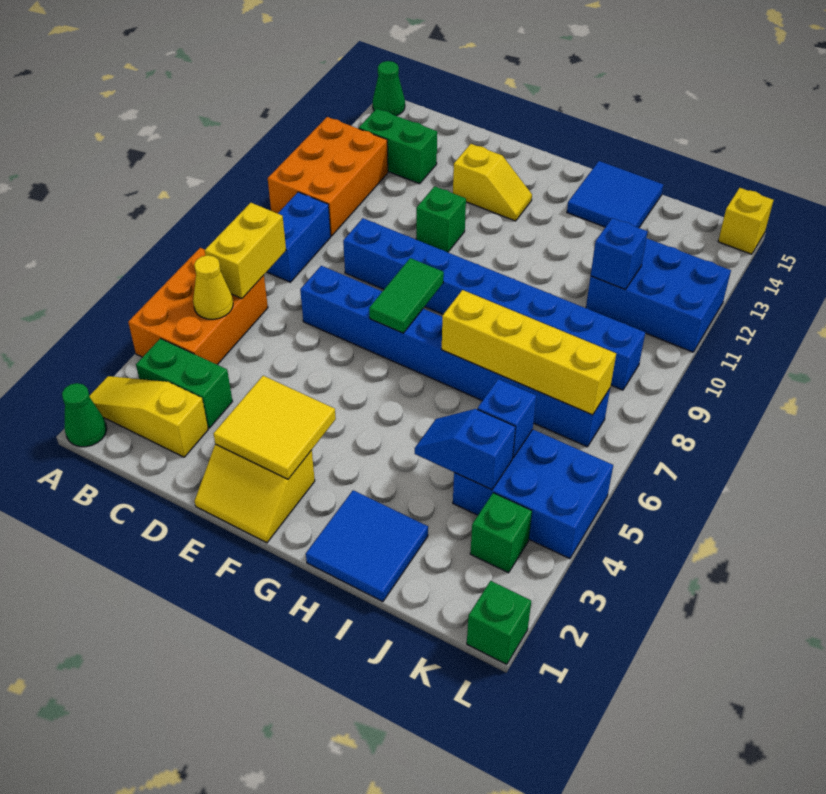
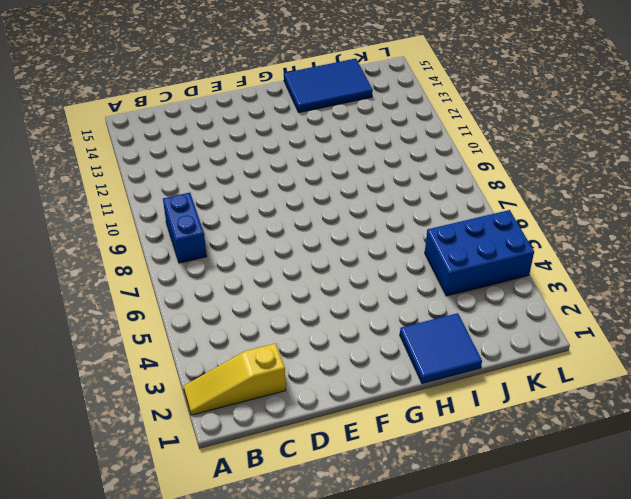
blue tile H14:J15 level 1 -> blue tile H14:I15 level 1
none -> green cone A1 level 1
none -> orange brick A4:B6 level 1
none -> orange brick A10:B12 level 1

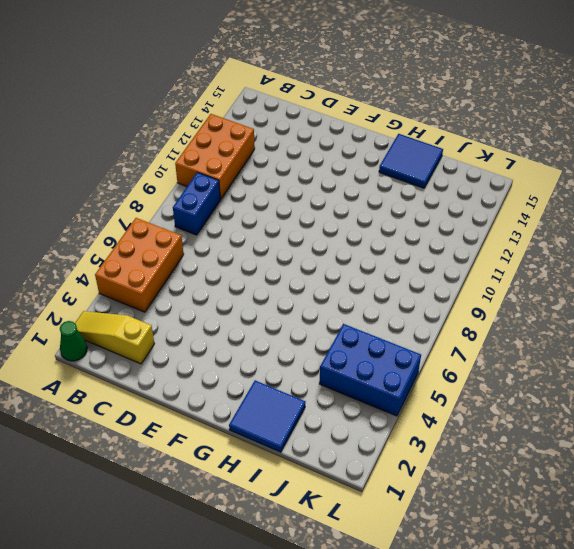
none -> green cone A15 level 1
none -> green brick B3:C3 level 1
none -> green brick B13:C13 level 1

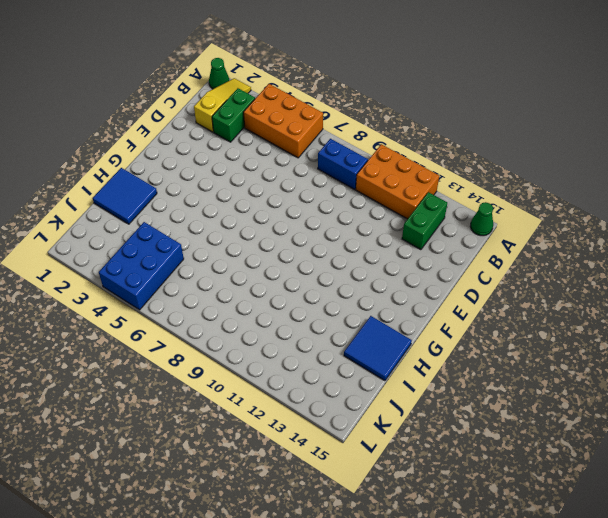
none -> blue brick D7:K7 level 1
none -> blue brick D9:K9 level 1
none -> yellow slope E1:F2 level 1 top 2

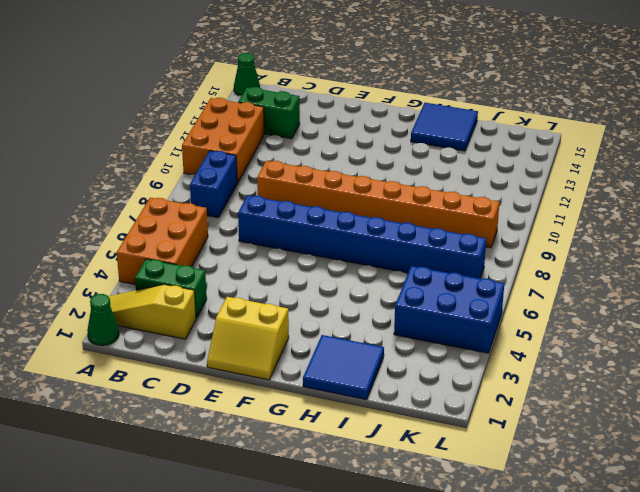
orange brick D9:K9 level 1 -> blue brick D9:K9 level 1
none -> green brick E11 level 1
none -> yellow slope E13:F13 level 1 top E
none -> blue brick J11:L12 level 1

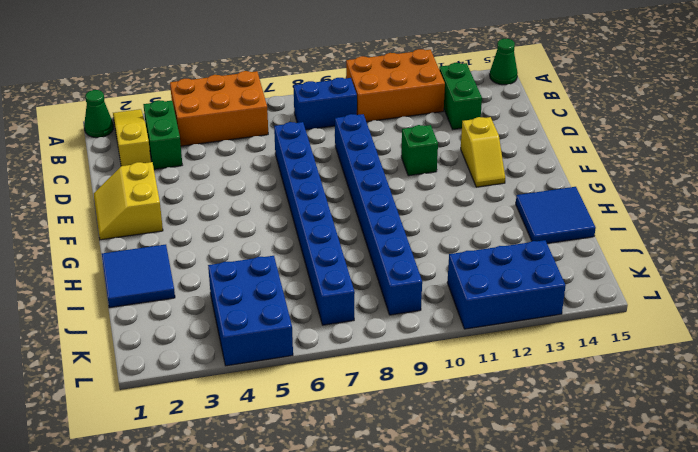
blue brick K11:L13 level 1 -> blue brick J11:L12 level 1
none -> green brick K3 level 1
none -> green brick L1 level 1
none -> yellow brick L15 level 1

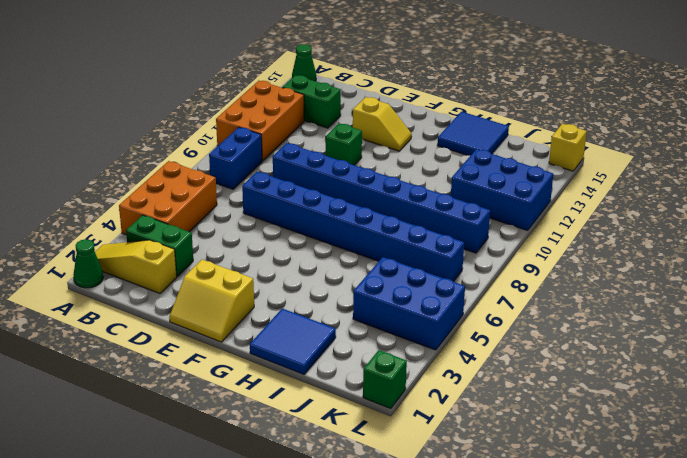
none -> green brick K3 level 1
none -> yellow cone B5 level 2
none -> yellow brick B6:B7 level 2

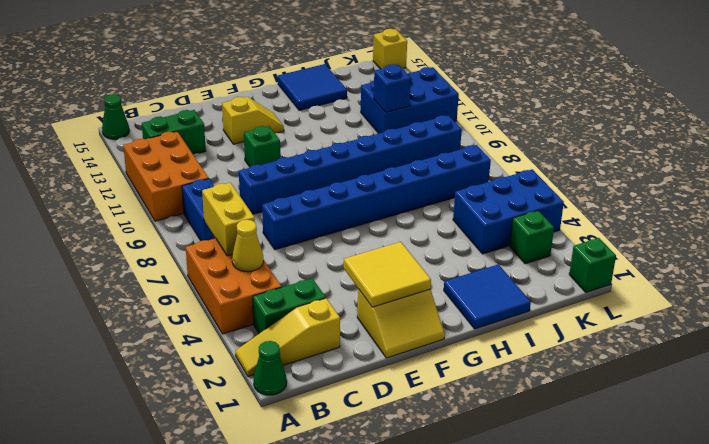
none -> green tile F7:F8 level 2
none -> yellow brick H7:K7 level 2
none -> blue slope I4:J4 level 2 top J

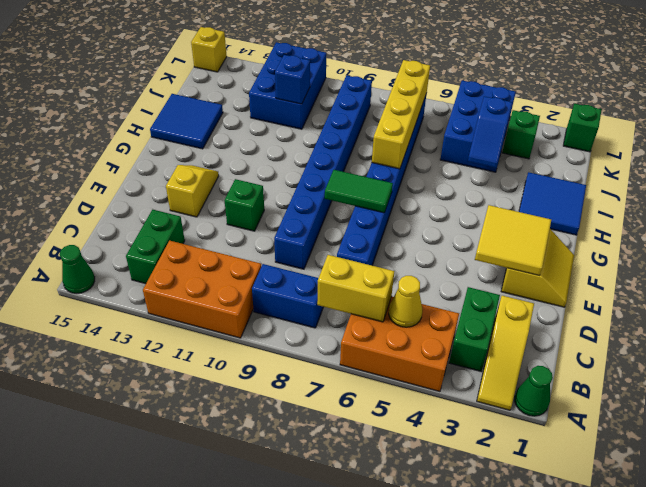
none -> blue brick J5 level 2

